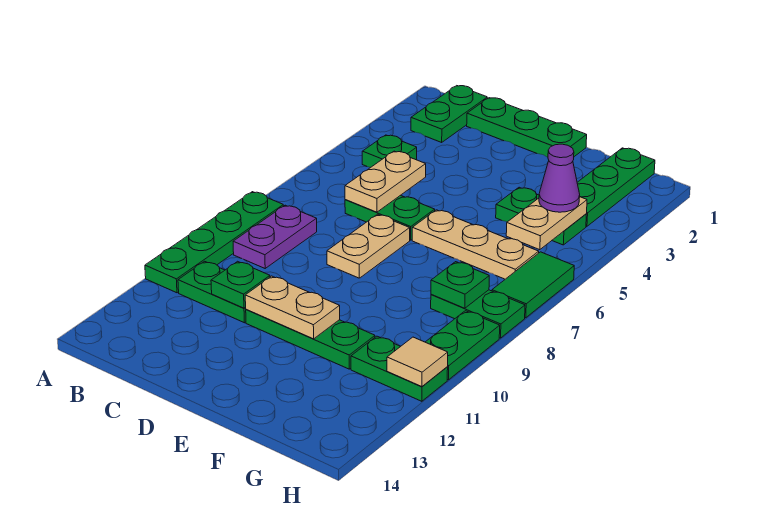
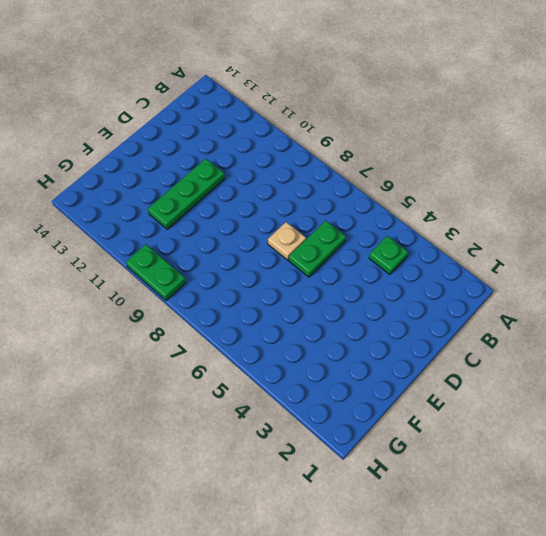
tan plate D7 level 1 -> tan plate D7:D8 level 1
none -> green plate A8:A11 level 1
none -> green plate B1:B2 level 1
none -> purple plate B8:B9 level 1

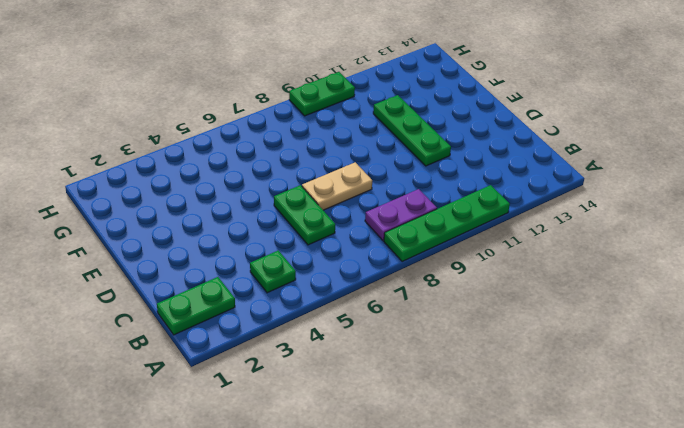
none -> green plate B11:C11 level 1
none -> green plate C1:E1 level 1
none -> tan plate E6:G6 level 1

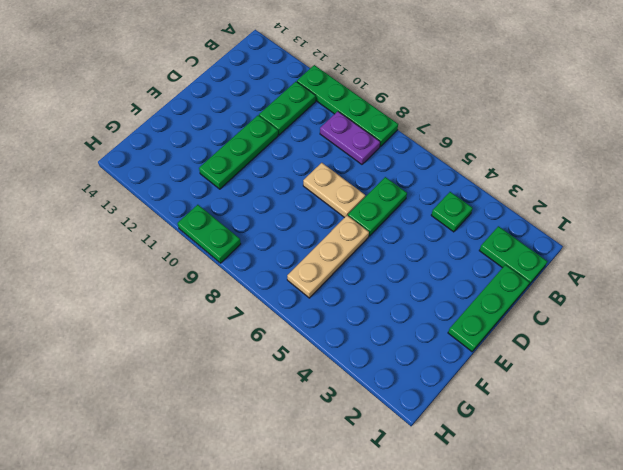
none -> green plate F4:G4 level 1
none -> green plate G1:G3 level 1
none -> green plate G8:H8 level 1

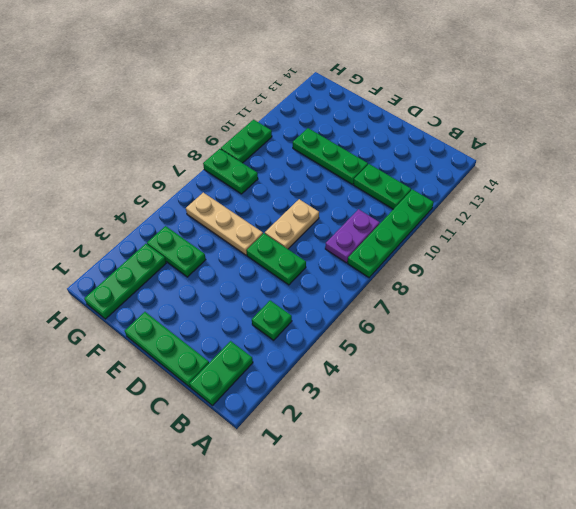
none -> green plate G11:H11 level 1
none -> green tile H6:H7 level 1
none -> tan plate C5:C6 level 2

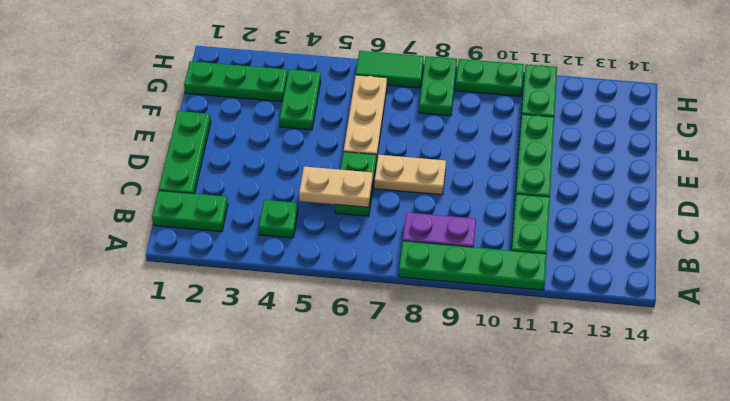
none -> green plate C11 level 2
none -> tan plate D11:E11 level 2
none -> tan plate G4:G5 level 2

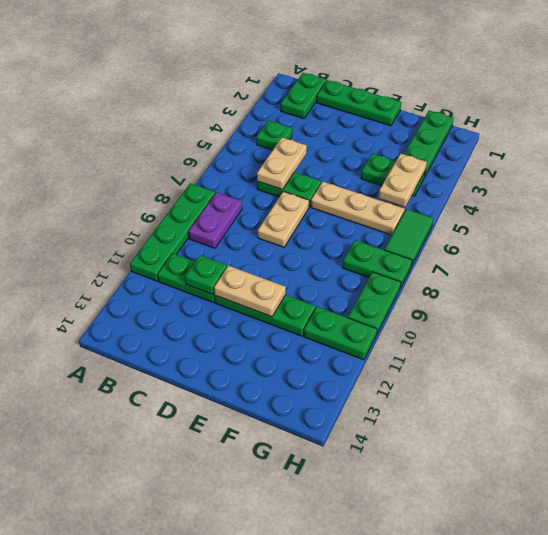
none -> green plate G8 level 2
none -> tan tile H11 level 2
none -> purple cone G4 level 3

